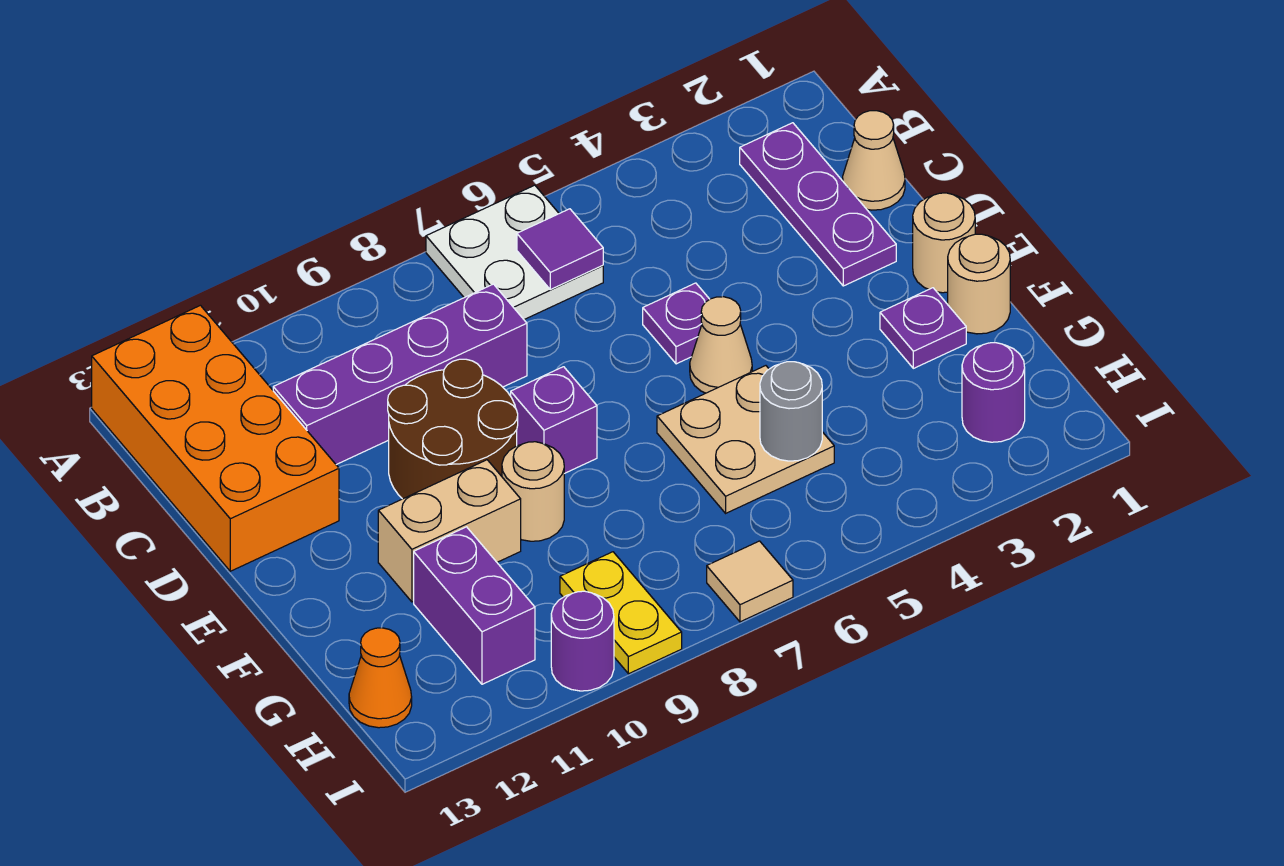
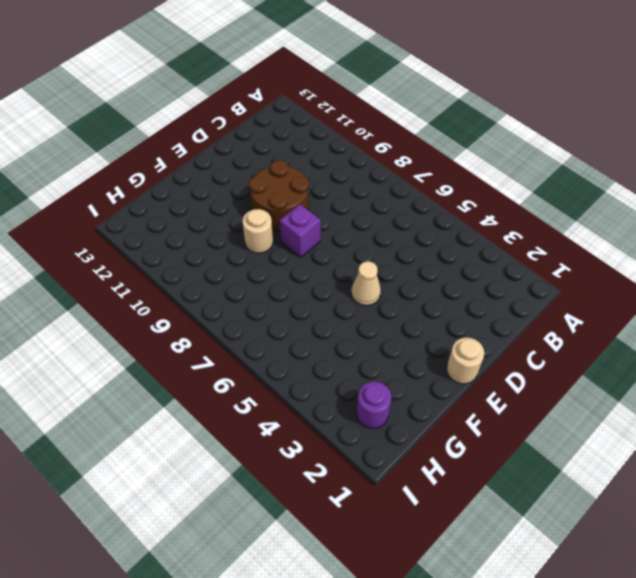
none -> white plate A6:B7 level 1
none -> orange brick A12:D13 level 1
none -> purple plate B2:D2 level 1

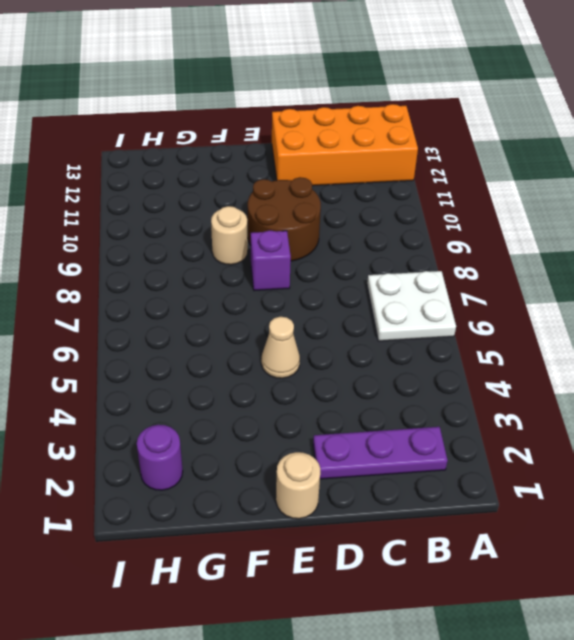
none -> tan cone C1 level 1
none -> purple brick C8:C11 level 1
none -> purple plate D5 level 1

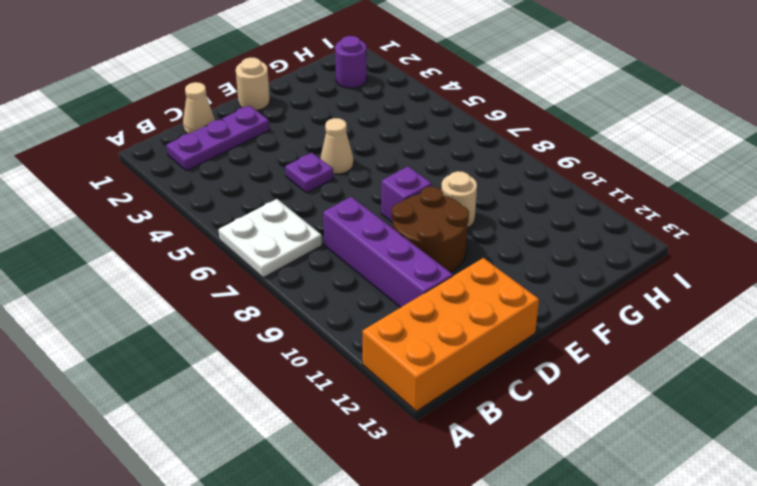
none -> tan round brick F1 level 1
none -> purple plate F2 level 1
none -> tan plate F5:G6 level 1

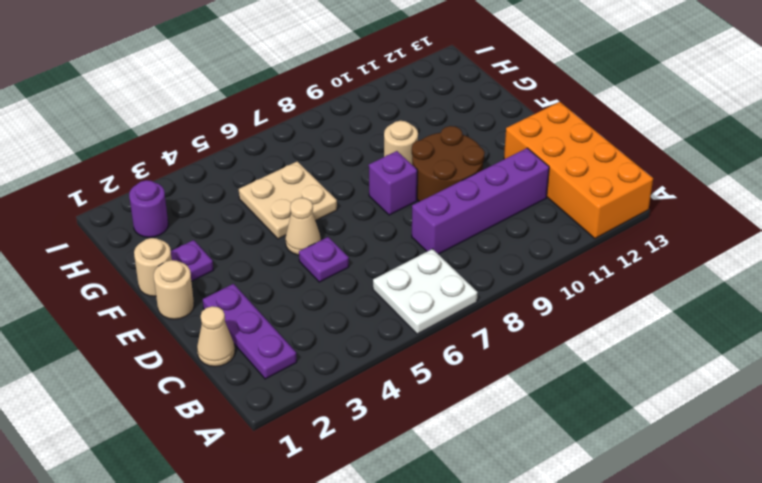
none -> tan brick F10:F11 level 1
none -> purple brick G11:H11 level 1
none -> yellow plate H9:I9 level 1

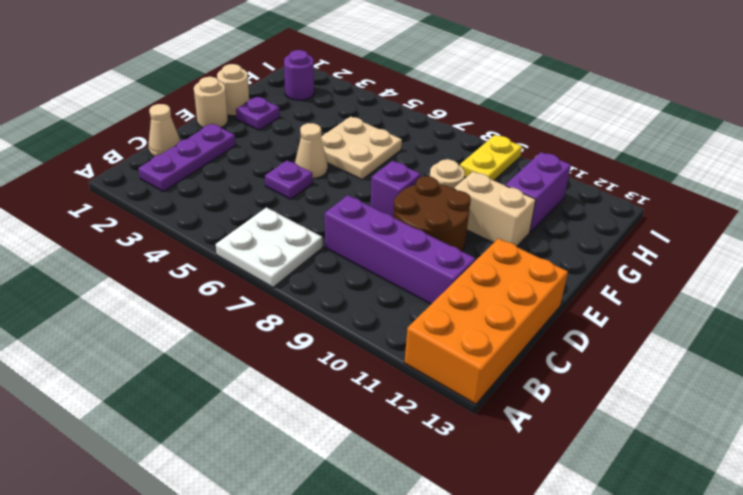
none -> orange cone H13 level 1
none -> tan tile I7 level 1
none -> purple round brick I10 level 1

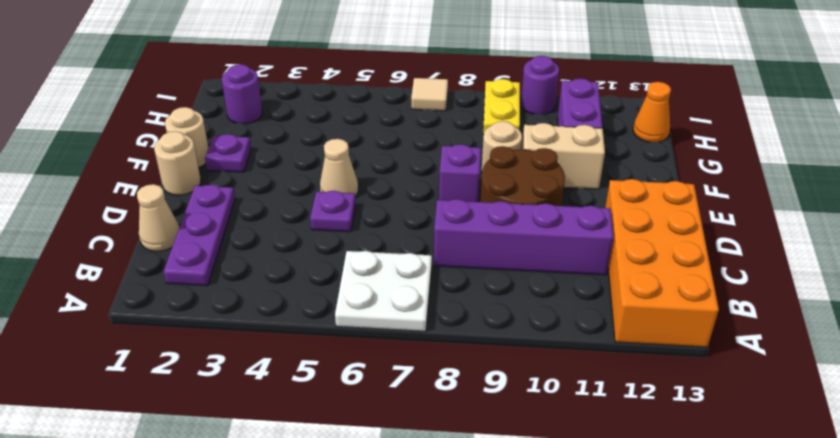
none -> tan plate F5:G6 level 1
none -> purple tile B6 level 2
none -> grey round brick G5 level 2

